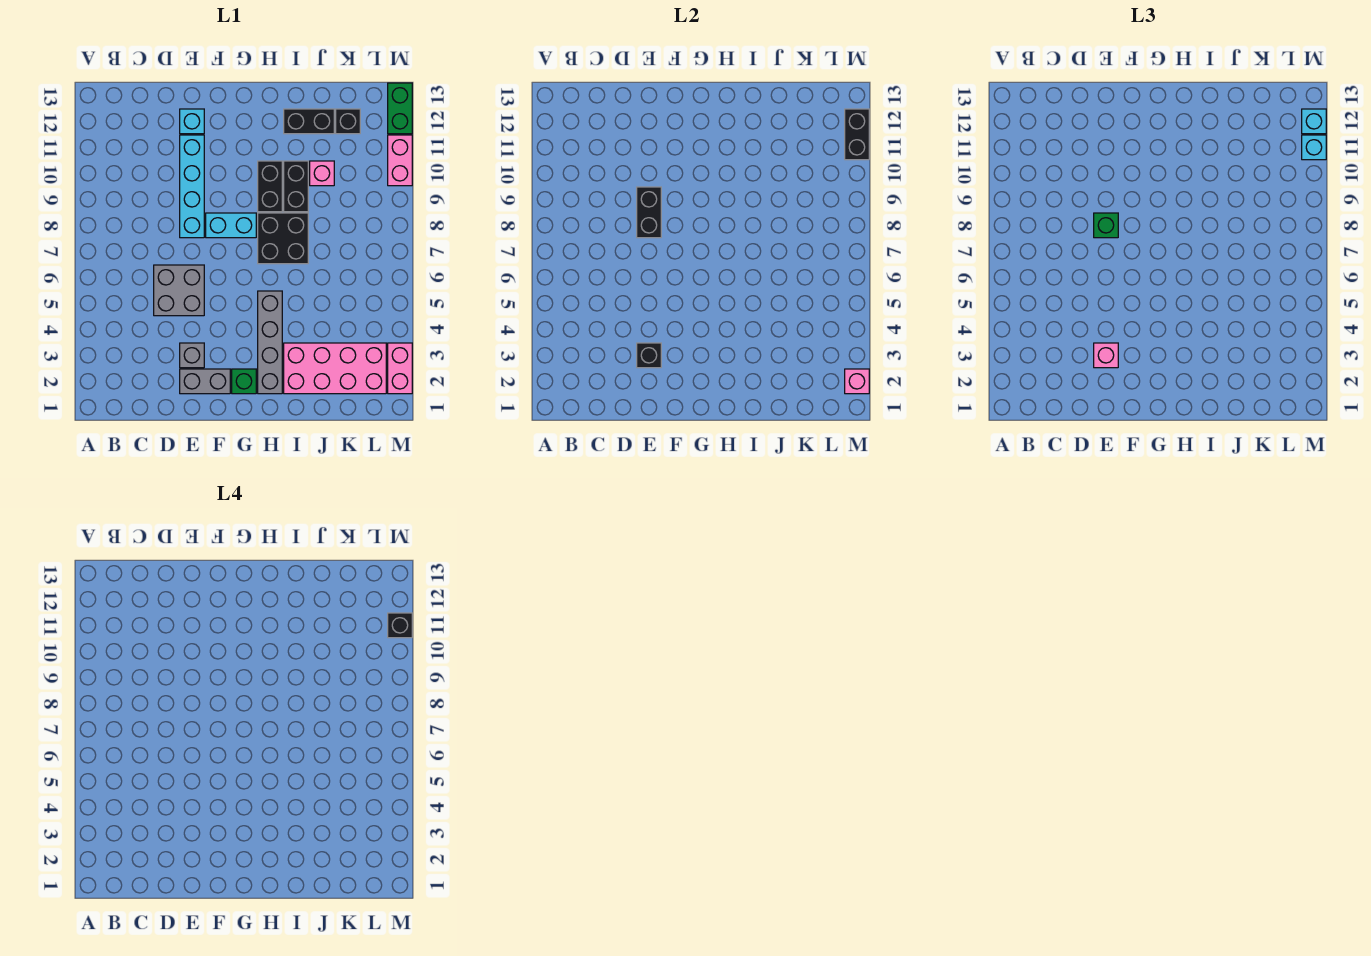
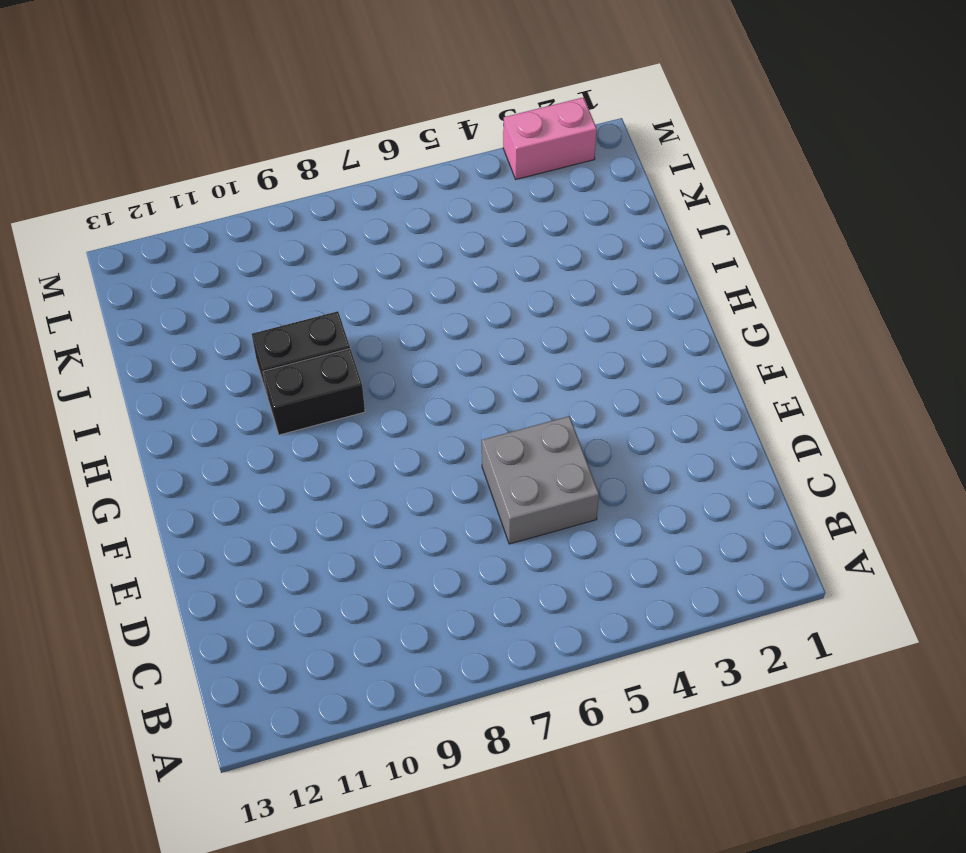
none -> grey brick E2:F2 level 1
none -> grey brick E3 level 1
none -> cyan brick E8:E11 level 1

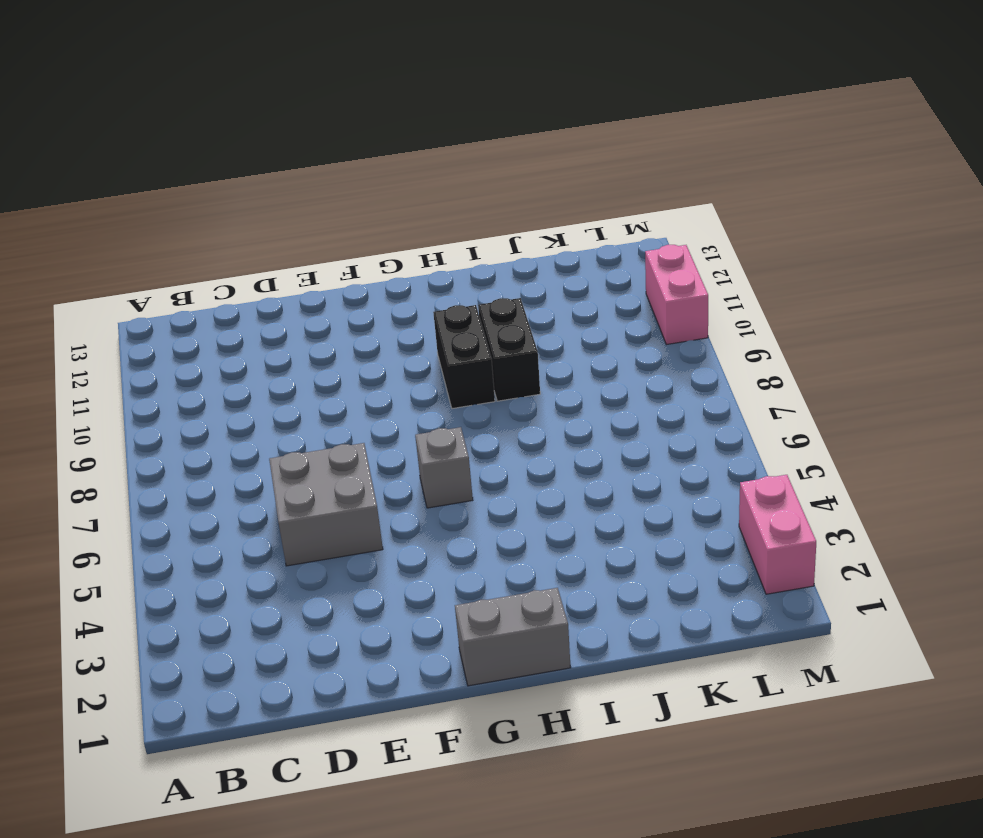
grey brick G1:H1 level 1 -> grey brick E2:F2 level 1
grey brick G6 level 1 -> grey brick E3 level 1
none -> cyan brick E8:E11 level 1
none -> cyan brick E12 level 1
none -> cyan brick F8:G8 level 1

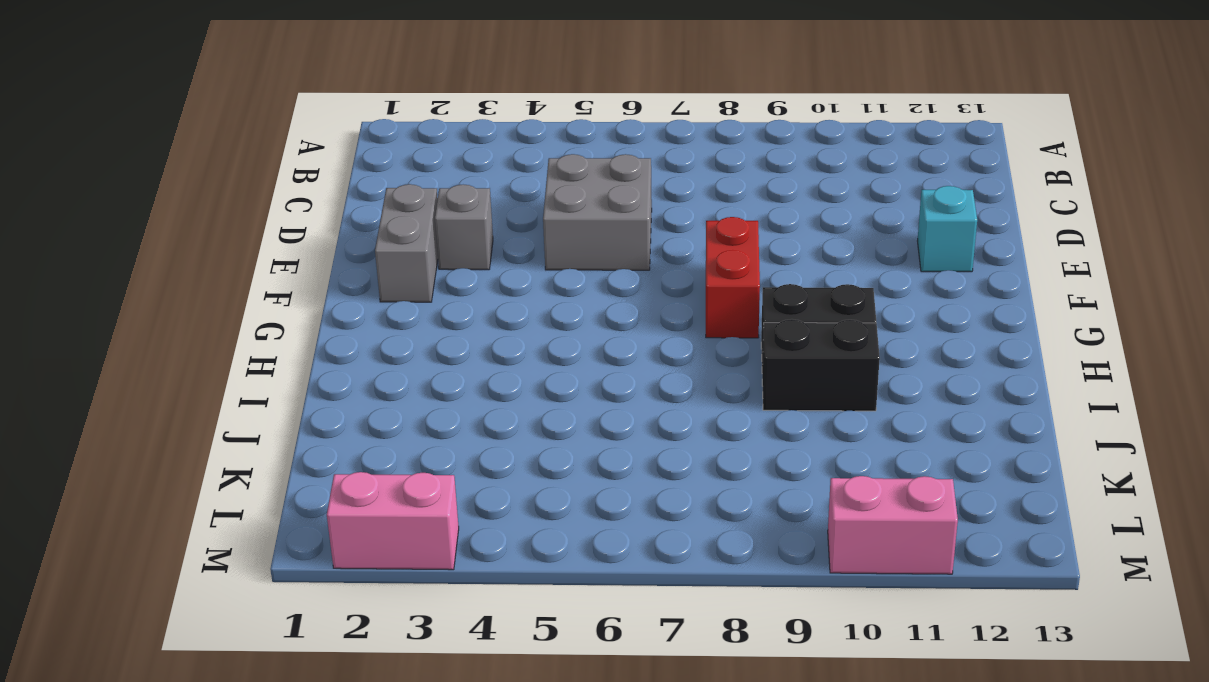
red brick F8:G8 level 1 -> cyan brick F8:G8 level 1
none -> cyan brick E8:E11 level 1
none -> green brick G2 level 1
none -> grey brick H2:H5 level 1

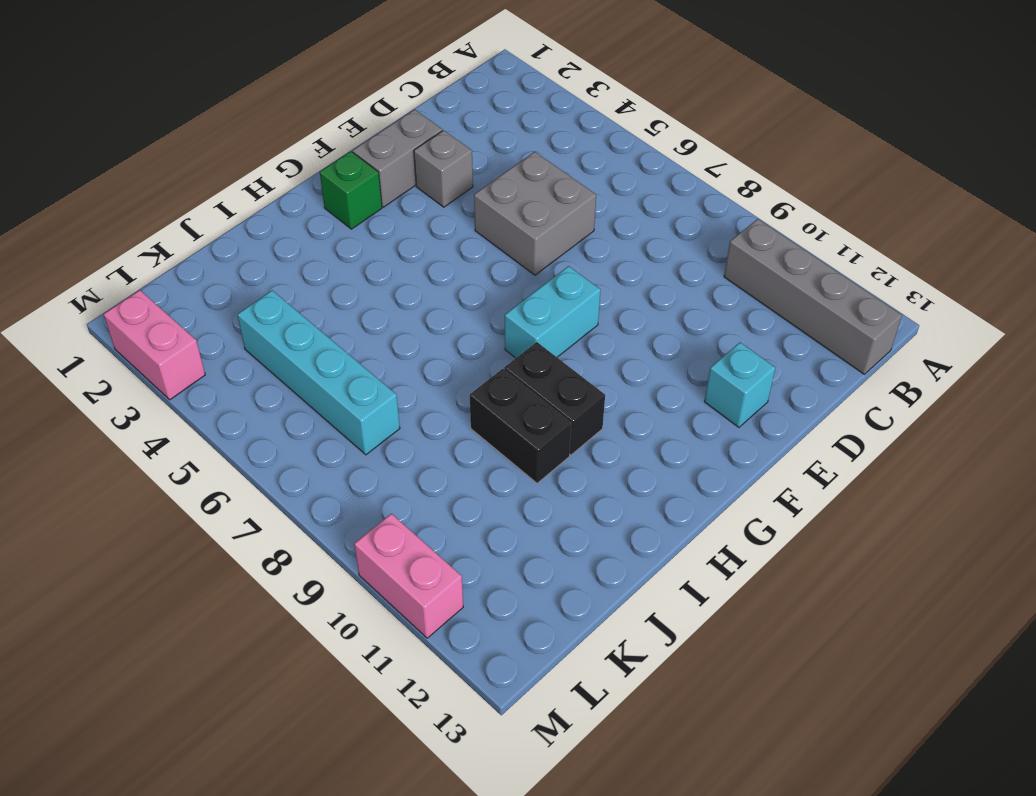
grey brick B10:B13 level 1 -> grey brick H2:H5 level 1
cyan brick K4:K7 level 1 -> cyan brick E8:E11 level 1
none -> black brick H7:I8 level 1
none -> pink brick I2:L3 level 1
none -> black brick I12:J12 level 1

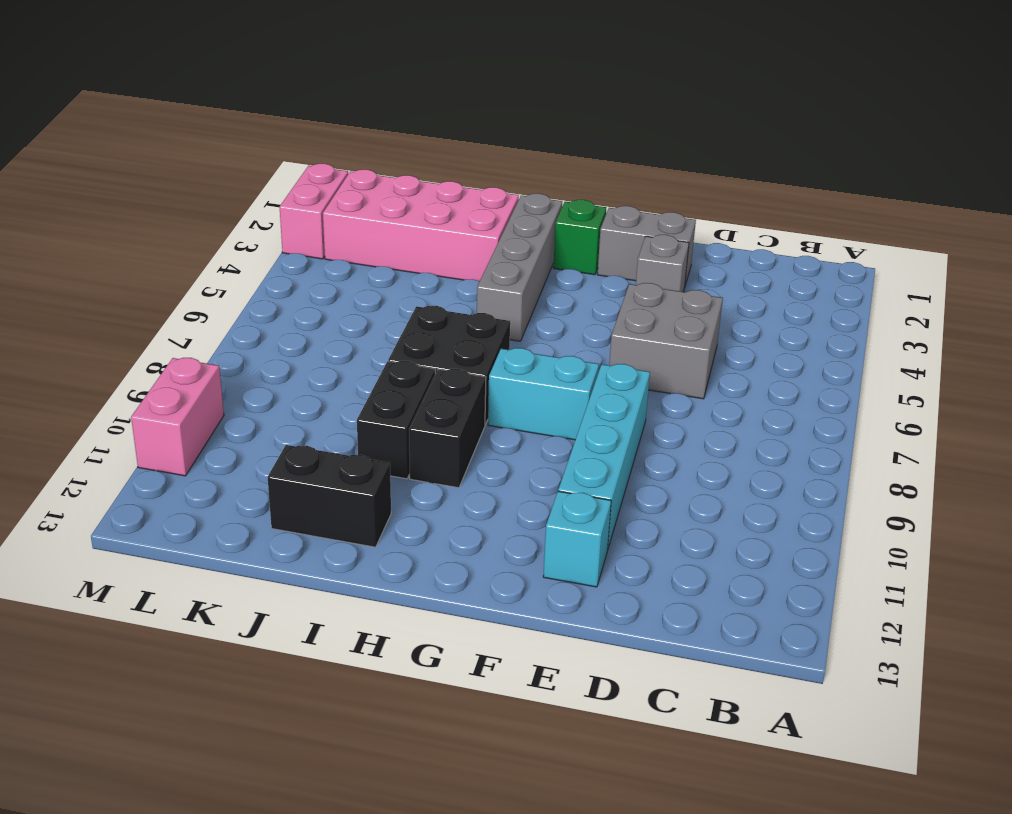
none -> pink brick J10 level 1
none -> black brick K12 level 1
none -> green brick M12:M13 level 1

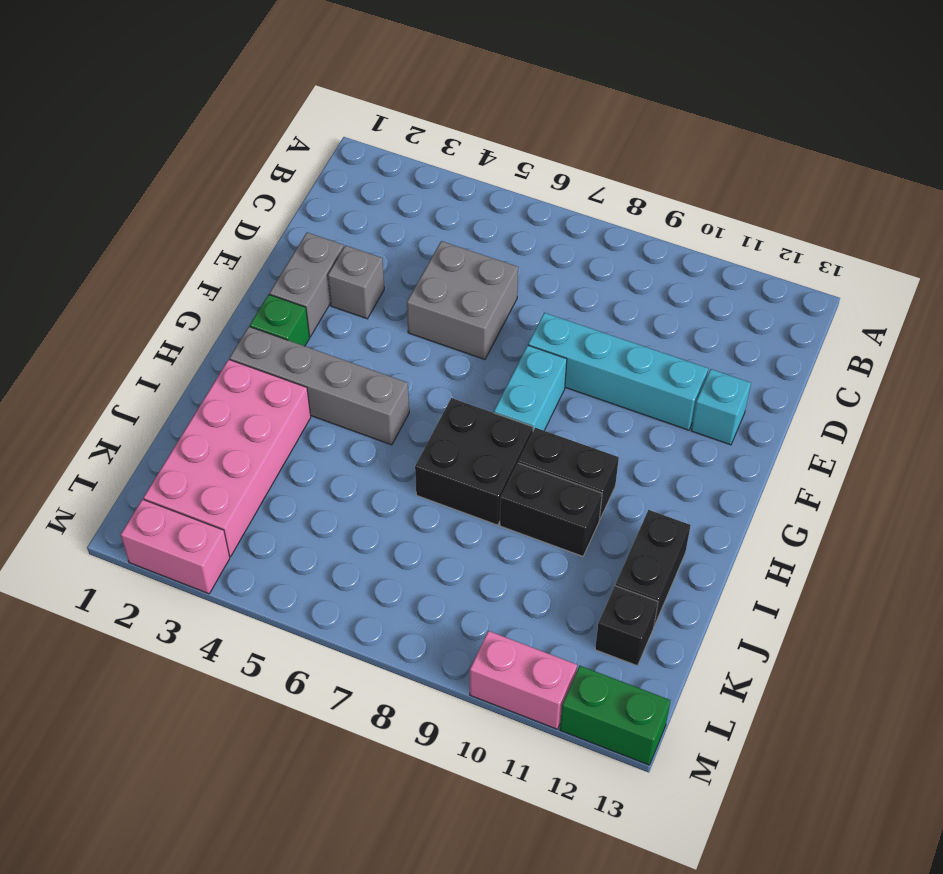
none -> pink brick J10 level 1
none -> black brick E3 level 2
none -> black brick E8:E9 level 2

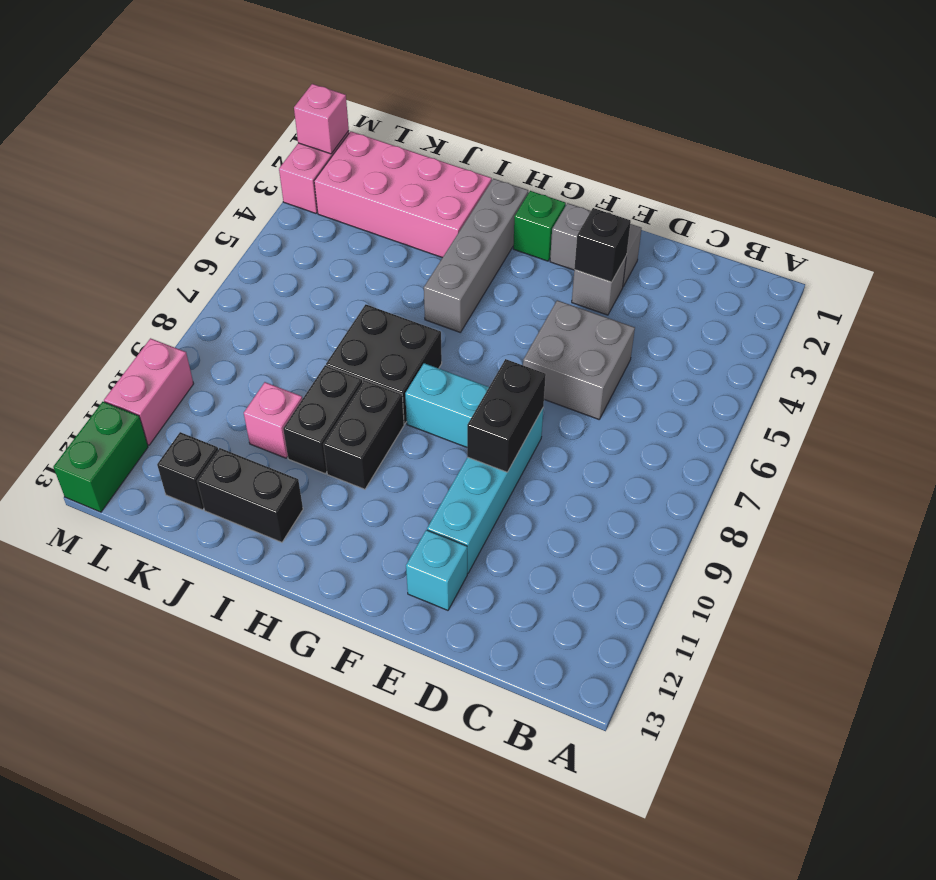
none -> black brick M11:M12 level 2
none -> pink brick E3 level 3
none -> green brick E8 level 3

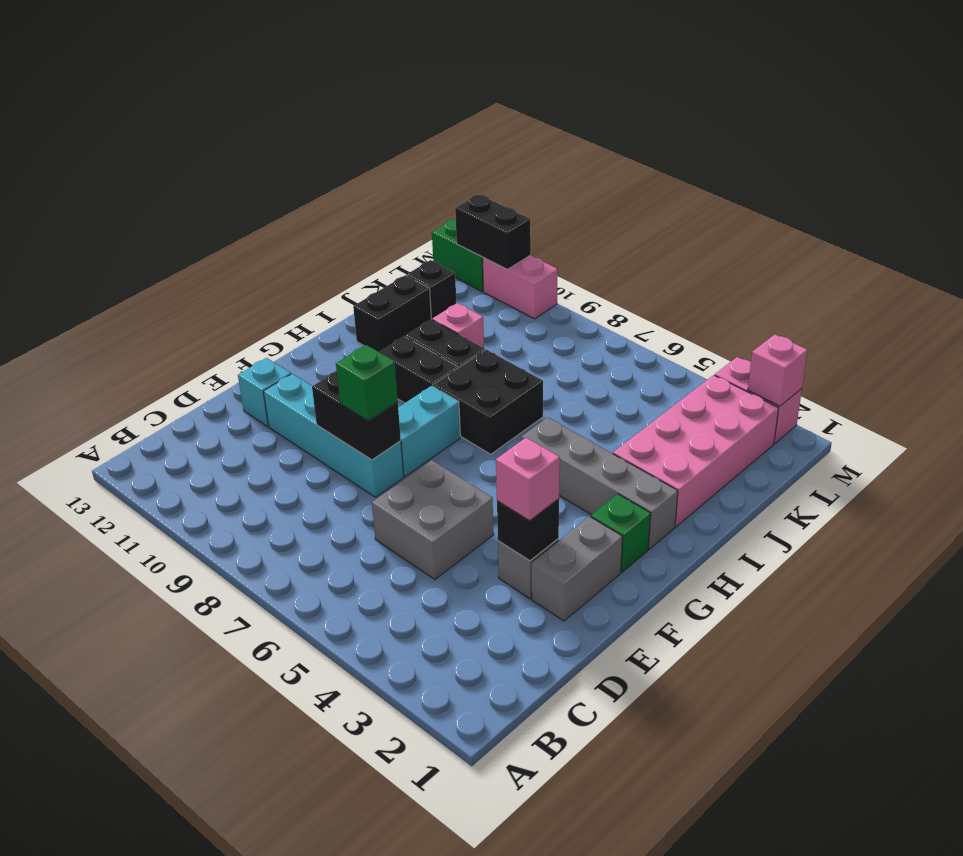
none -> cyan brick M11 level 3
none -> cyan brick M12 level 3
none -> black brick M11 level 4

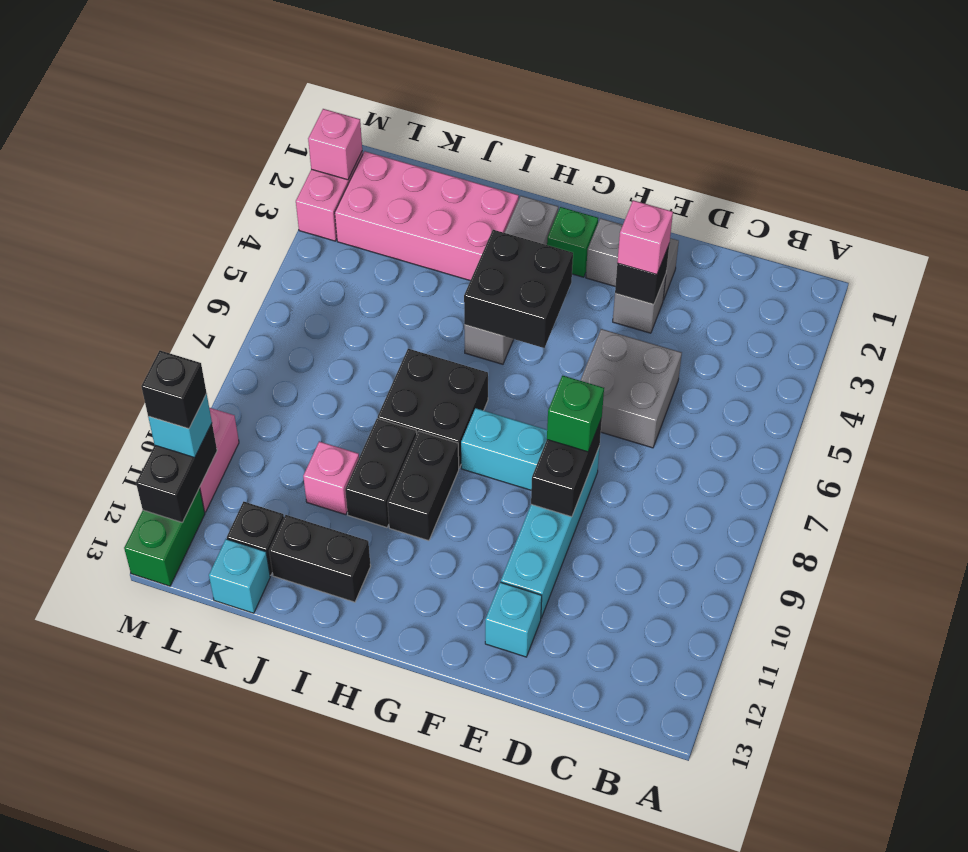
black brick G4:H5 level 2 -> none
cyan brick K13 level 1 -> cyan brick M12 level 3

